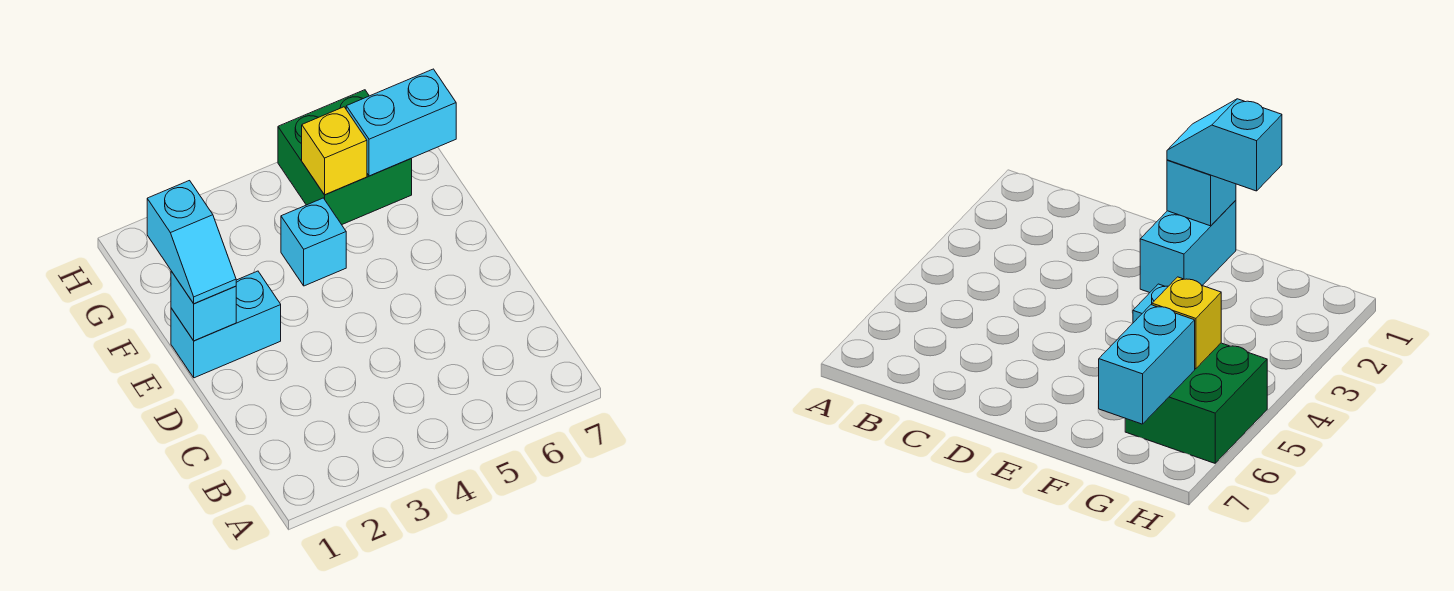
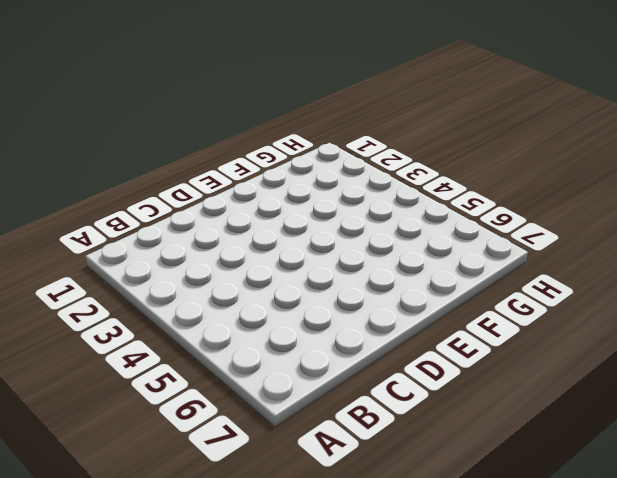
none -> cyan brick E1:E2 level 1
none -> cyan brick F4 level 1

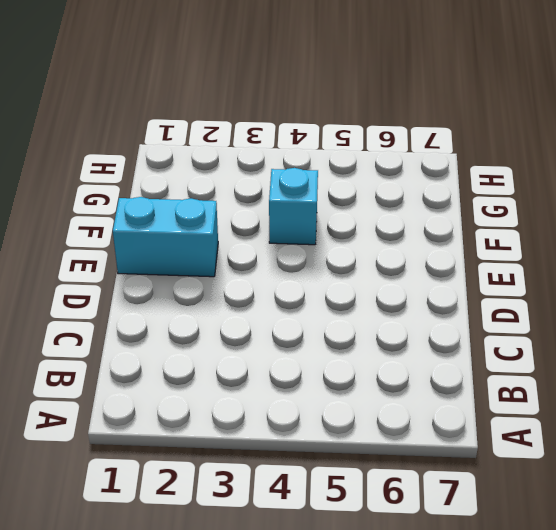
none -> green brick G5:H6 level 1
none -> cyan brick E1 level 2

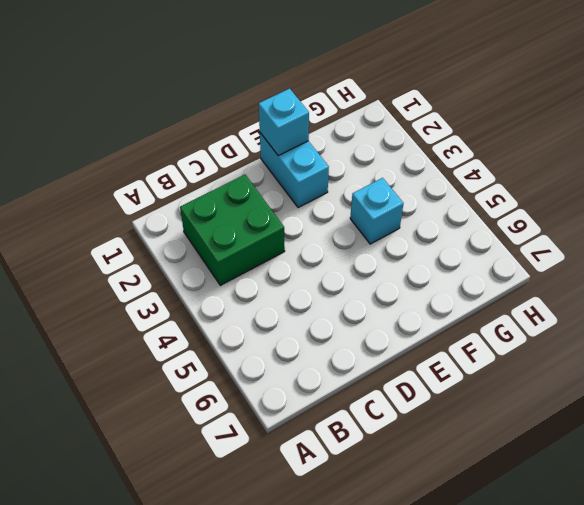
green brick B2:C3 level 1 -> green brick G5:H6 level 1
none -> yellow brick G5 level 2
none -> cyan brick G6:G7 level 2

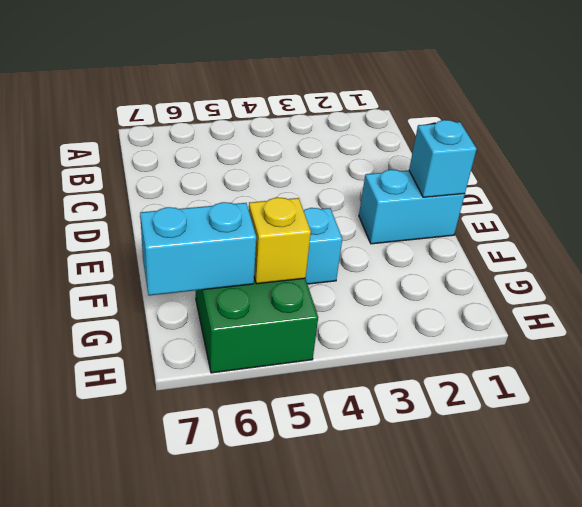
none -> cyan slope E1:F1 level 3 top F

